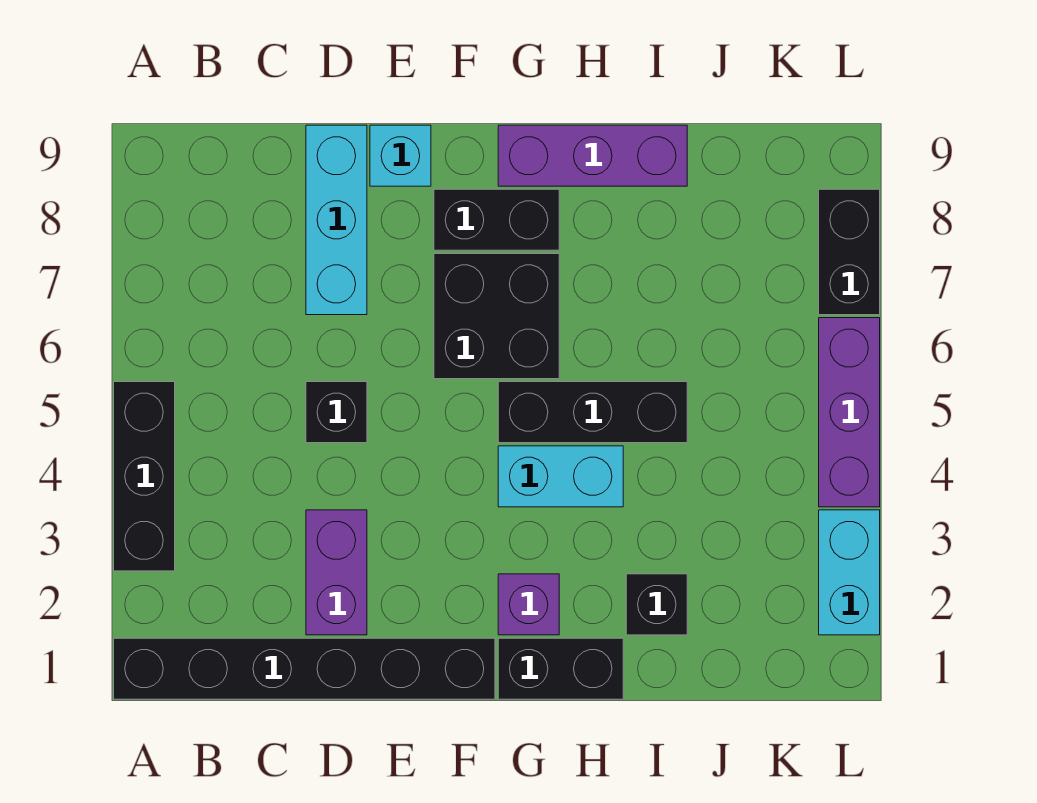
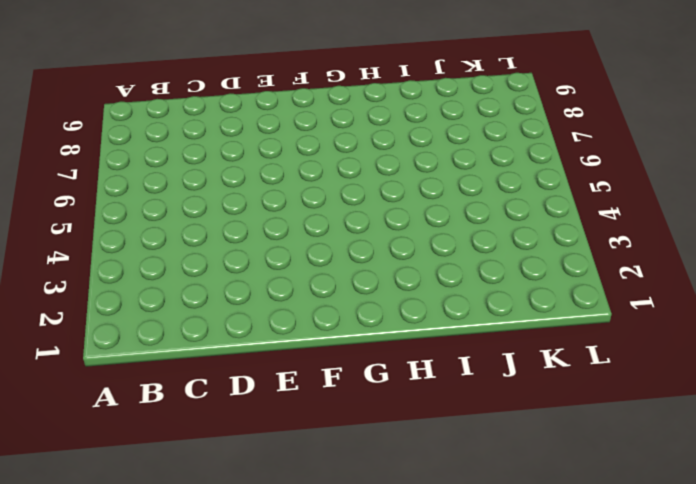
none -> black brick A1:F1 level 1
none -> black brick A3:A5 level 1
none -> purple brick D2:D3 level 1

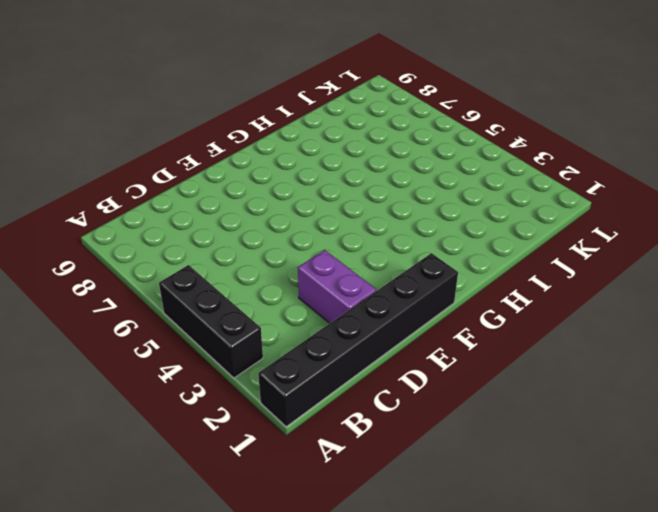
none -> black brick D5 level 1
none -> cyan brick D7:D9 level 1
none -> cyan brick E9 level 1

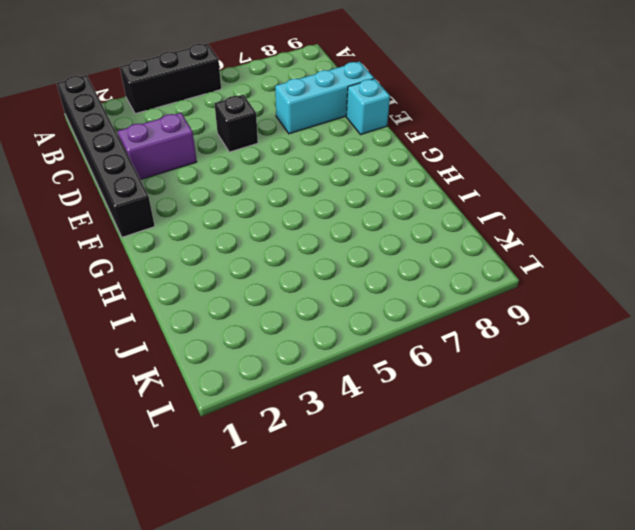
none -> black brick F6:G7 level 1
none -> black brick F8:G8 level 1
none -> black brick G1:H1 level 1

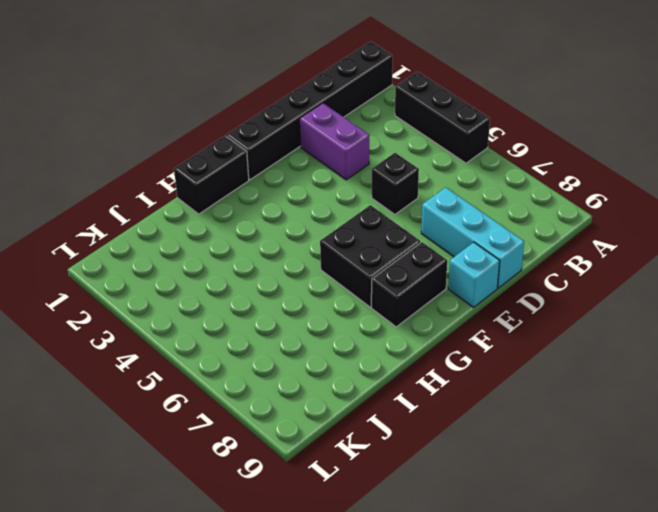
none -> purple brick G2 level 1
none -> cyan brick G4:H4 level 1
none -> black brick G5:I5 level 1

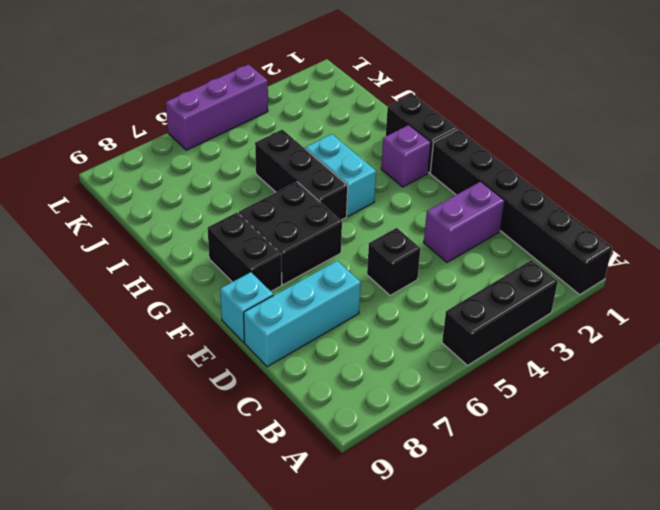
none -> purple brick G9:I9 level 1
none -> black brick I2 level 1
none -> cyan brick L2:L3 level 1

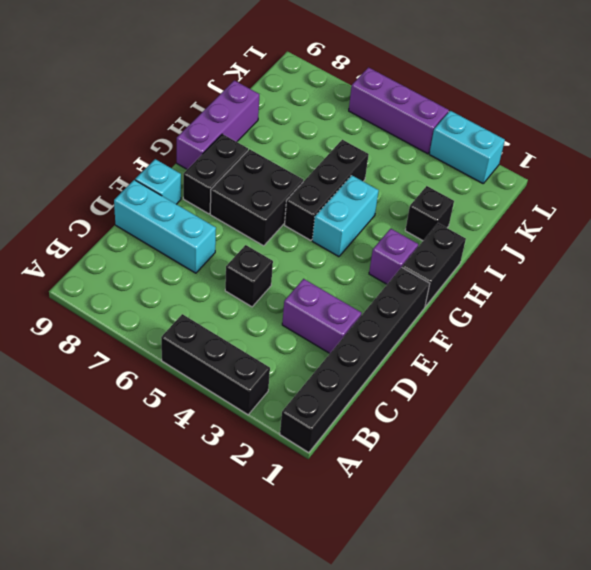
none -> black brick L7:L8 level 1

